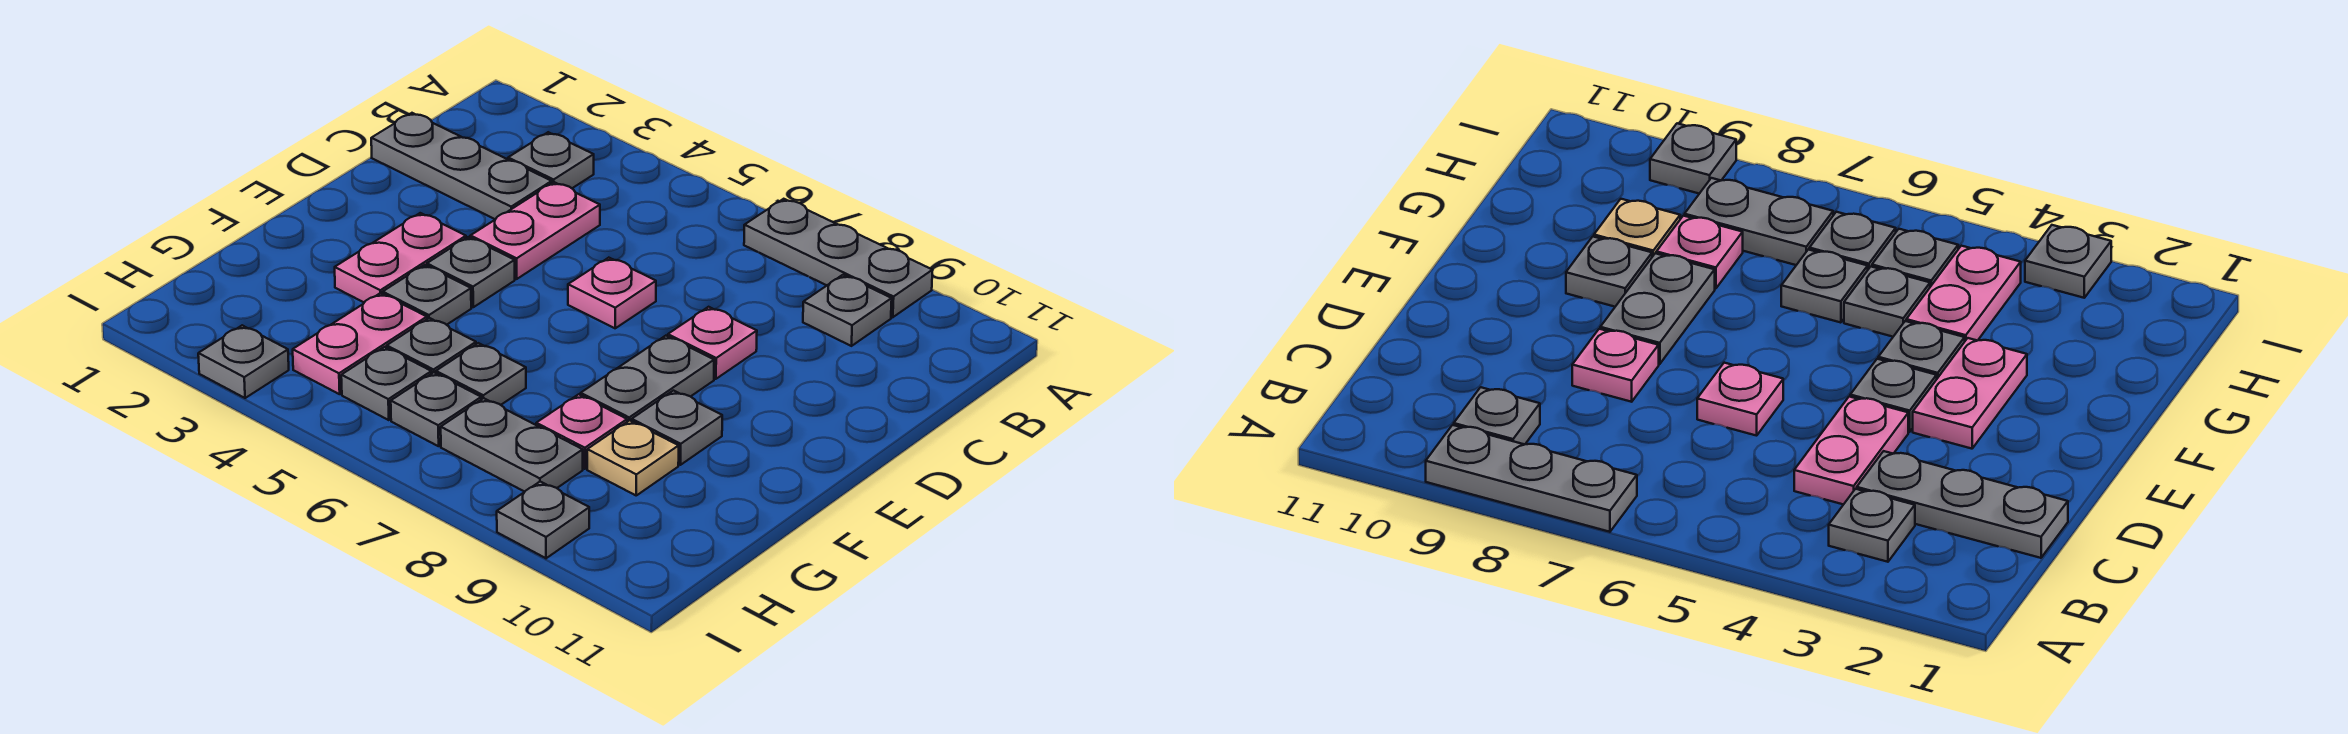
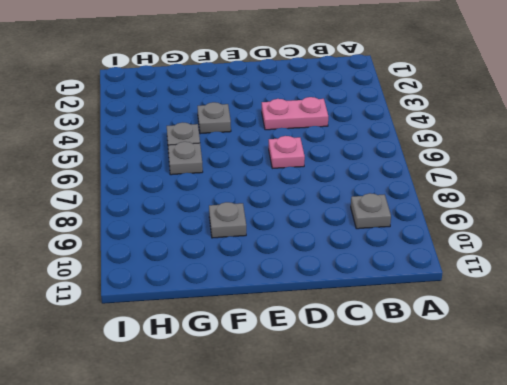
none -> grey plate A7:A9 level 1
none -> grey plate B3 level 1
none -> grey plate C1:C3 level 1

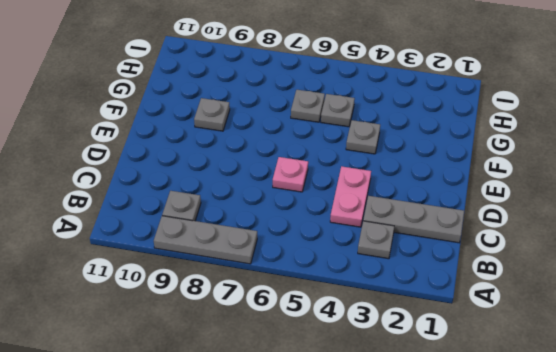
none -> pink plate D8 level 1
none -> pink plate E3:F3 level 1
none -> grey plate E4 level 1

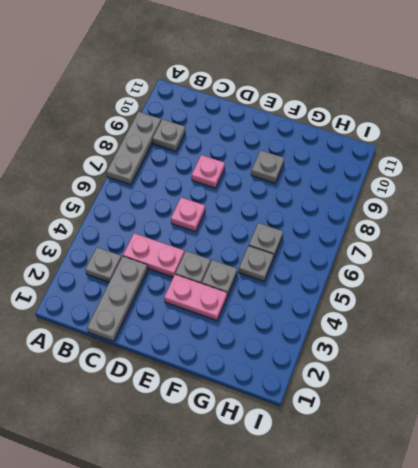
none -> grey plate E8:F8 level 1
none -> pink plate G4:H4 level 1
none -> pink plate G8 level 1

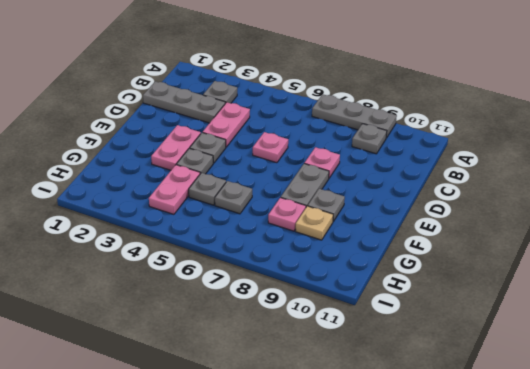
none -> grey plate H5 level 1
none -> grey plate H6 level 1
none -> grey plate H7:H8 level 1

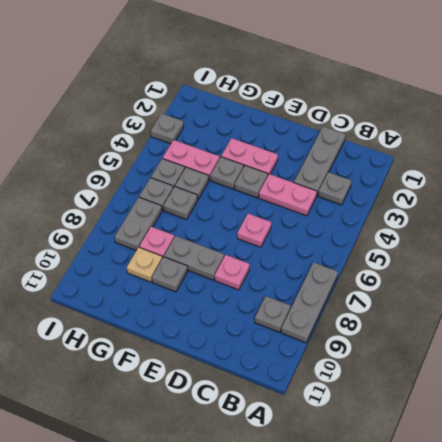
none -> grey plate I9 level 1

